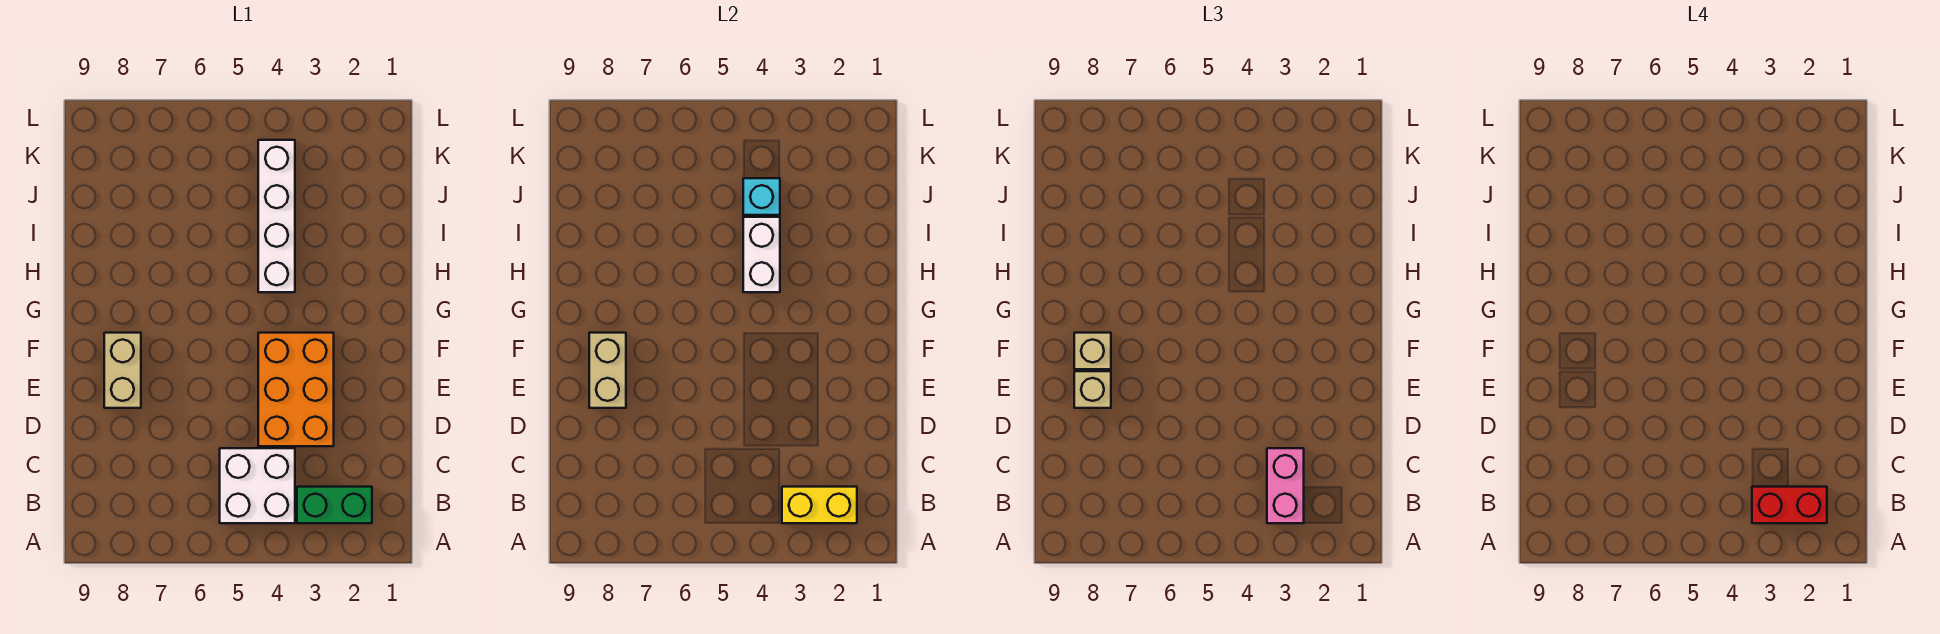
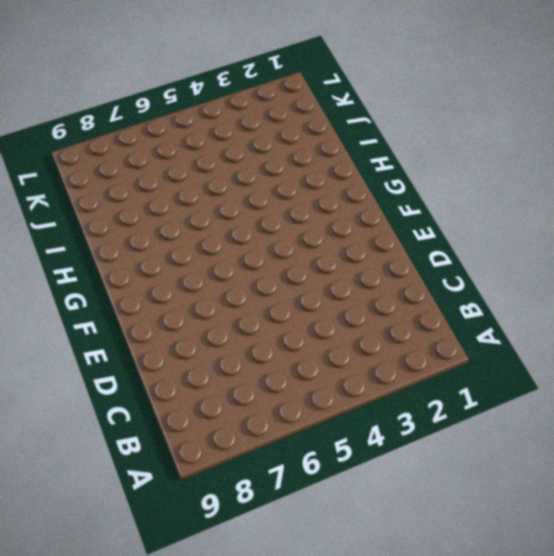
none -> green brick B2:B3 level 1
none -> white brick B4:C5 level 1
none -> orange brick D3:F4 level 1

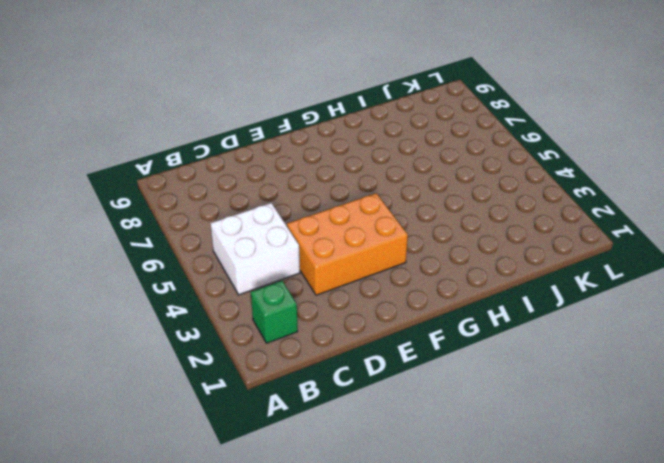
green brick B2 level 1 -> green brick B2:B3 level 1
none -> tan brick E8:F8 level 1
none -> white brick H4:K4 level 1
none -> yellow brick B2:B3 level 2

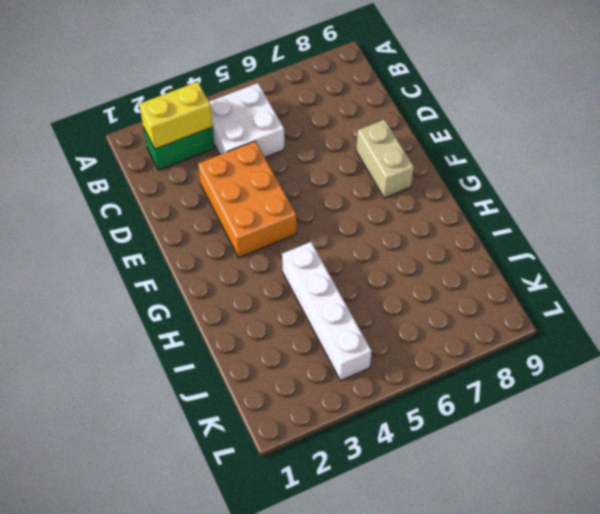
none -> tan brick E8:F8 level 2
none -> white brick H4:I4 level 2
none -> cyan brick J4 level 2

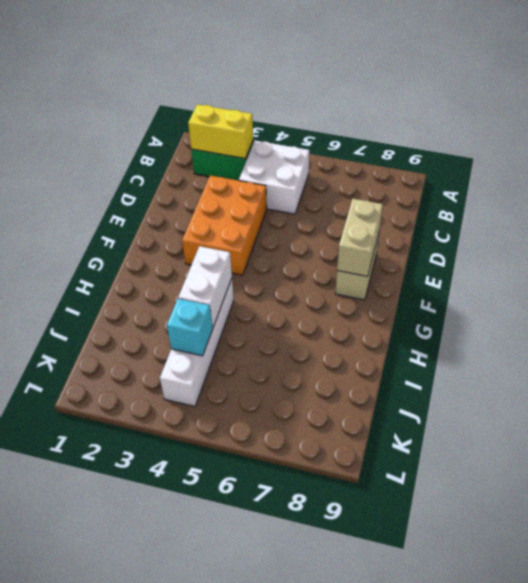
none -> pink brick B3:C3 level 3
none -> tan brick E8 level 3
none -> tan brick F8 level 3

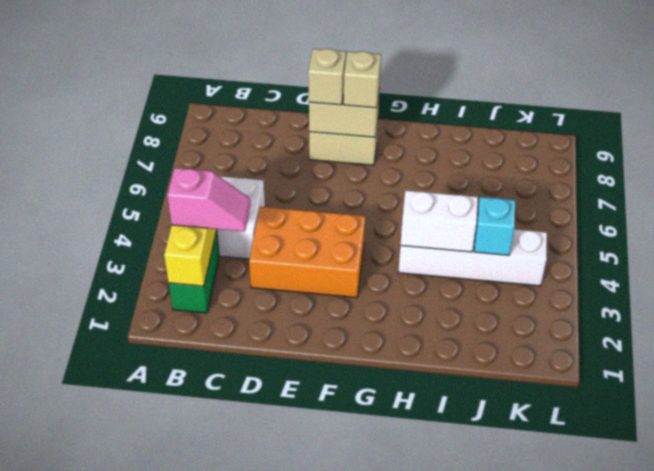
pink slope B3:C3 level 3 top B -> pink brick B3:C3 level 3
none -> red brick B2:B3 level 4

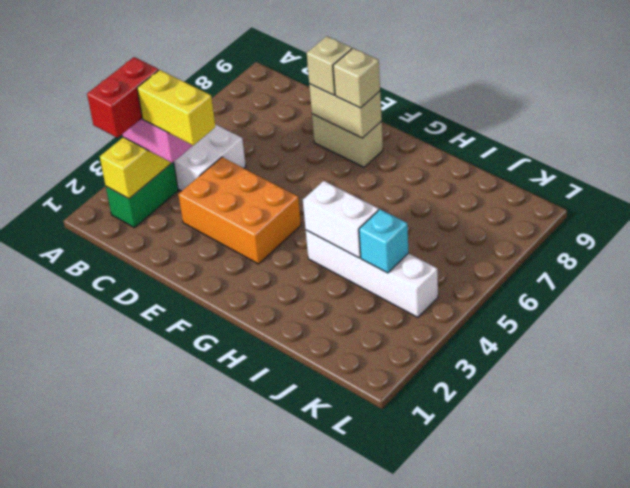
yellow brick C3:D3 level 4 -> none

